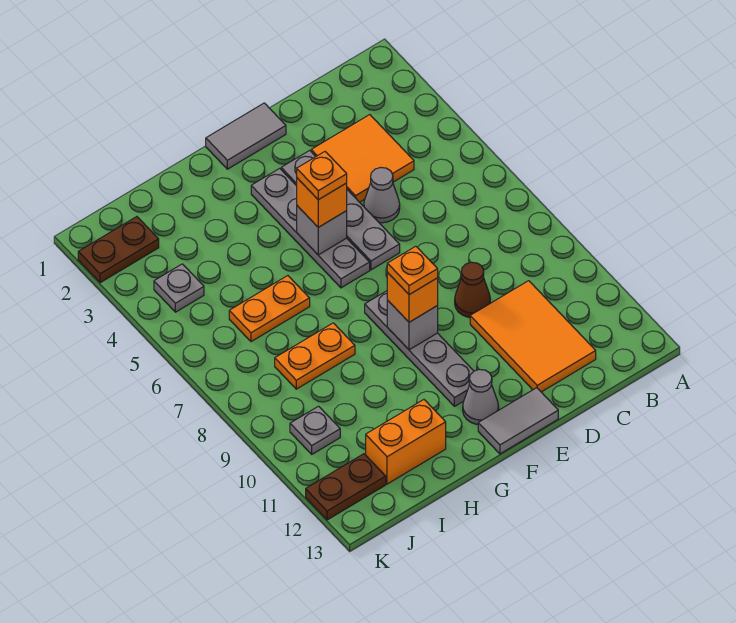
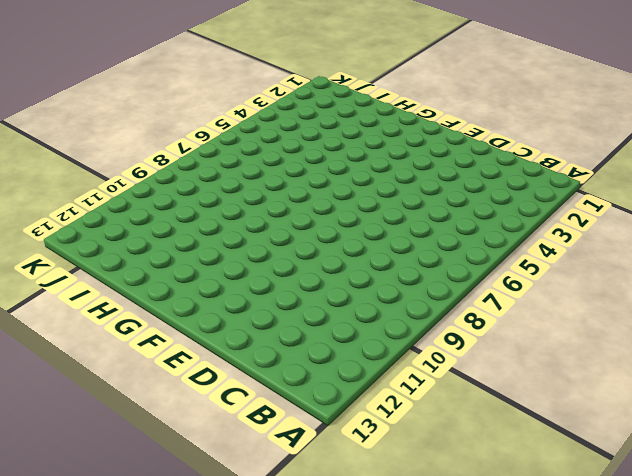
none -> orange tile C3:D4 level 1
none -> orange tile C10:D12 level 1
none -> grey cone D5 level 1

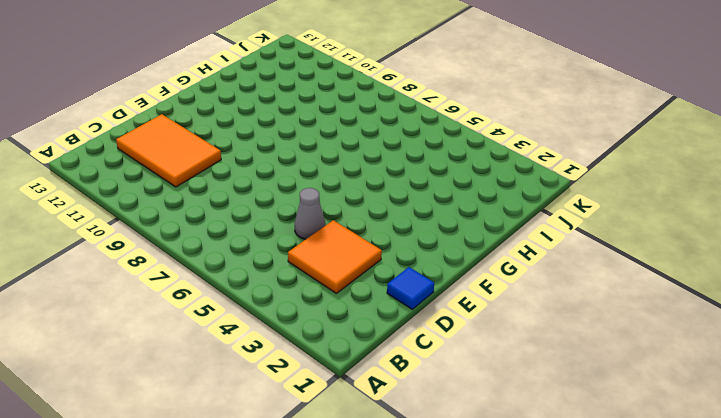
blue tile D1 level 1 -> none
none -> brown cone D9 level 1
none -> grey tile E1:F1 level 1
none -> grey plate E3:E6 level 1

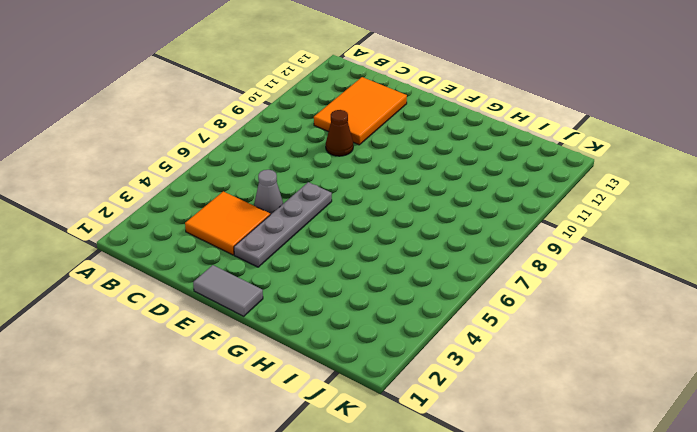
none -> grey tile E13:F13 level 1
none -> grey plate F3:F6 level 1
none -> grey plate F8:F11 level 1

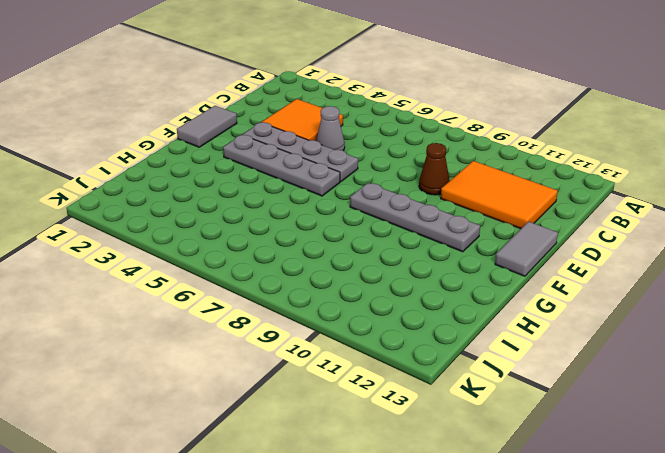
none -> grey cone F12 level 1
none -> orange plate H6:I6 level 1
none -> orange plate H8:I8 level 1

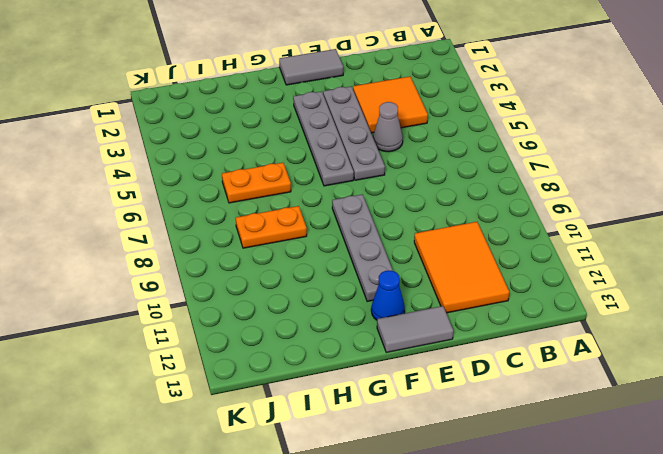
blue cone F12 level 1 -> grey cone F12 level 1
none -> brown cone D9 level 1
none -> orange brick H12:I12 level 1
none -> brown plate J2:K2 level 1

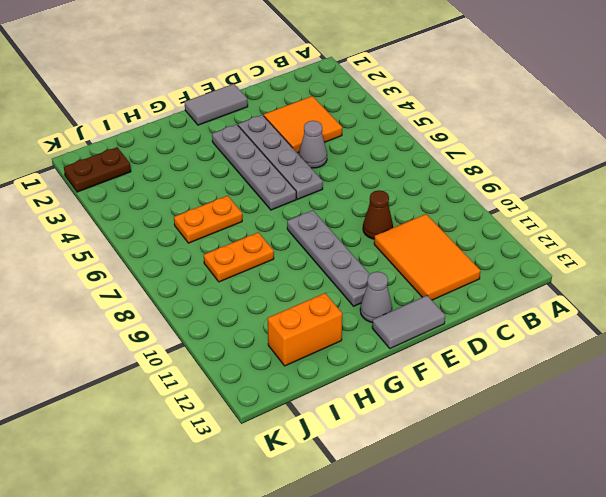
none -> grey plate J4 level 1
none -> grey plate J10 level 1
none -> brown plate J12:K12 level 1

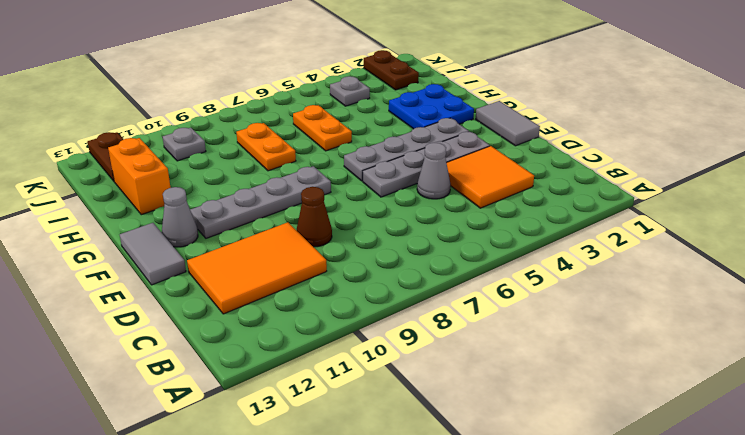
blue plate G2:H3 level 1 -> none
none -> grey brick F5 level 2
none -> grey brick F9 level 2
none -> orange brick F5 level 3

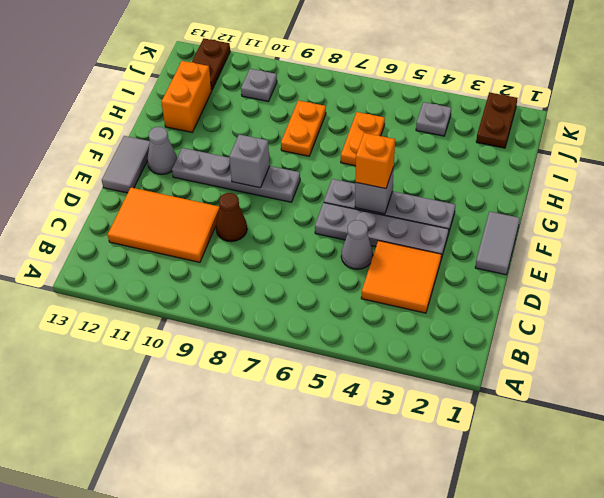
none -> orange brick F9 level 3
none -> orange plate F5 level 4
none -> orange plate F9 level 4

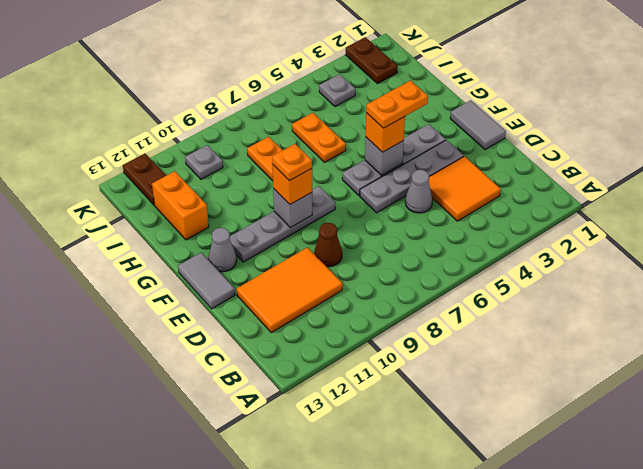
orange plate F4:F5 level 4 -> orange plate F5 level 4

